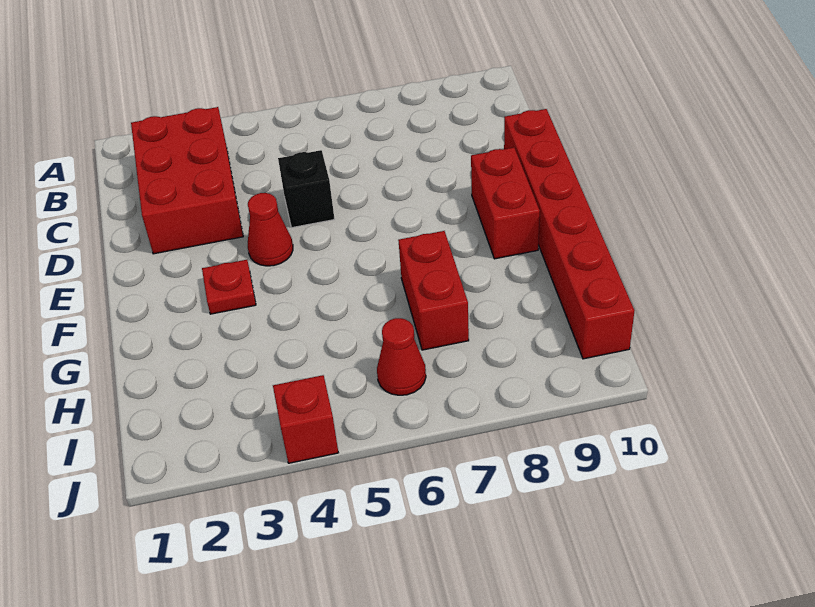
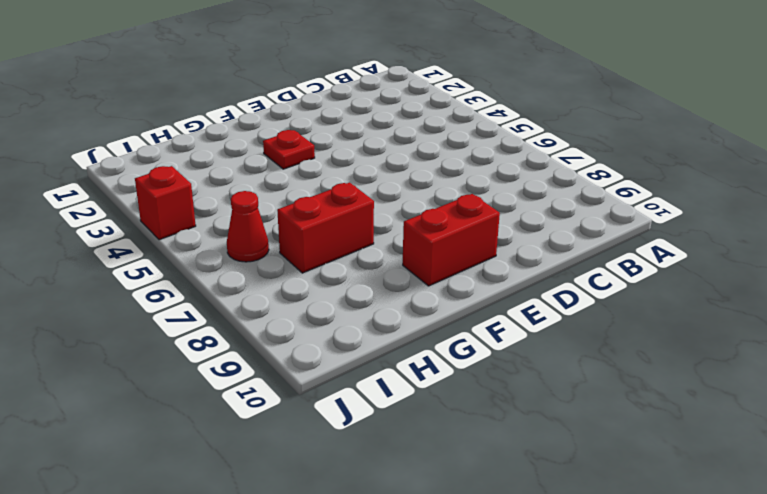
none -> red brick B2:D3 level 1
none -> black brick D5 level 1

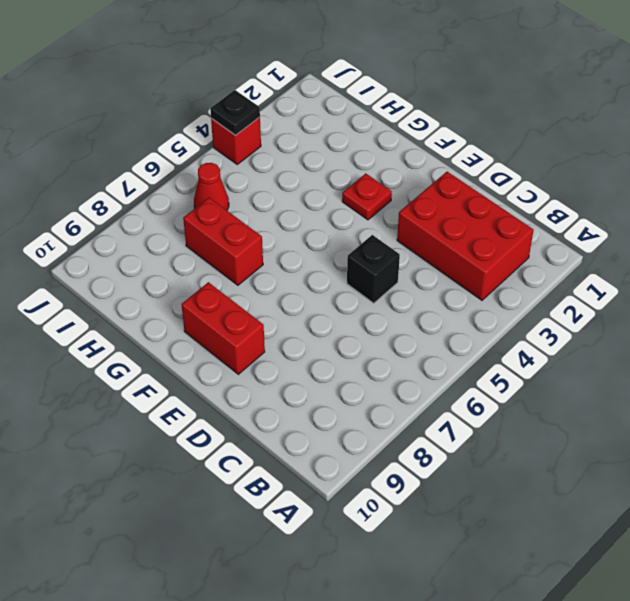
black plate J4 level 2 -> none
none -> red brick D10:I10 level 1
none -> red cone E4 level 1

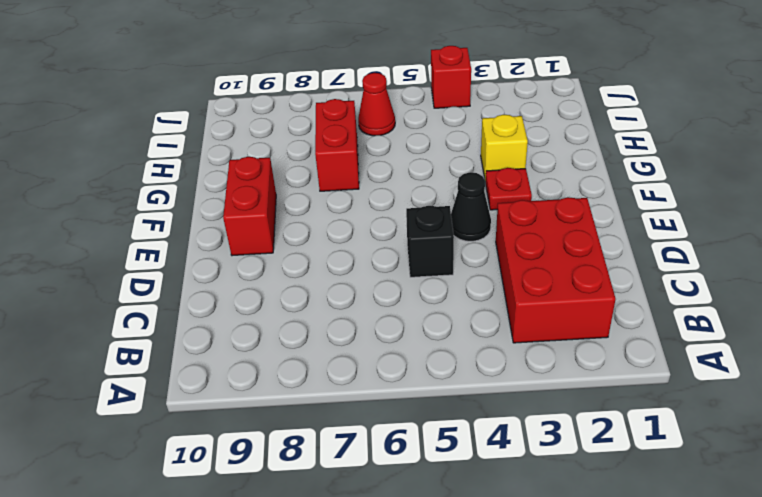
black cone E4 level 1 -> red cone E4 level 1
yellow brick G3 level 1 -> none
none -> red brick D10:I10 level 1

